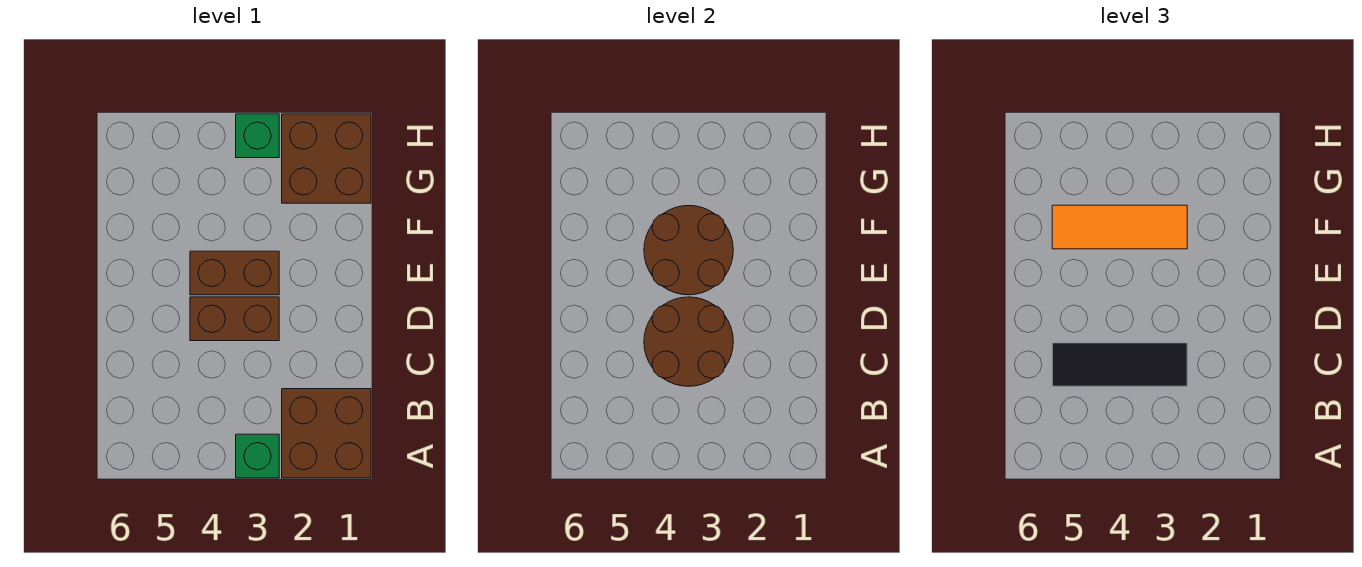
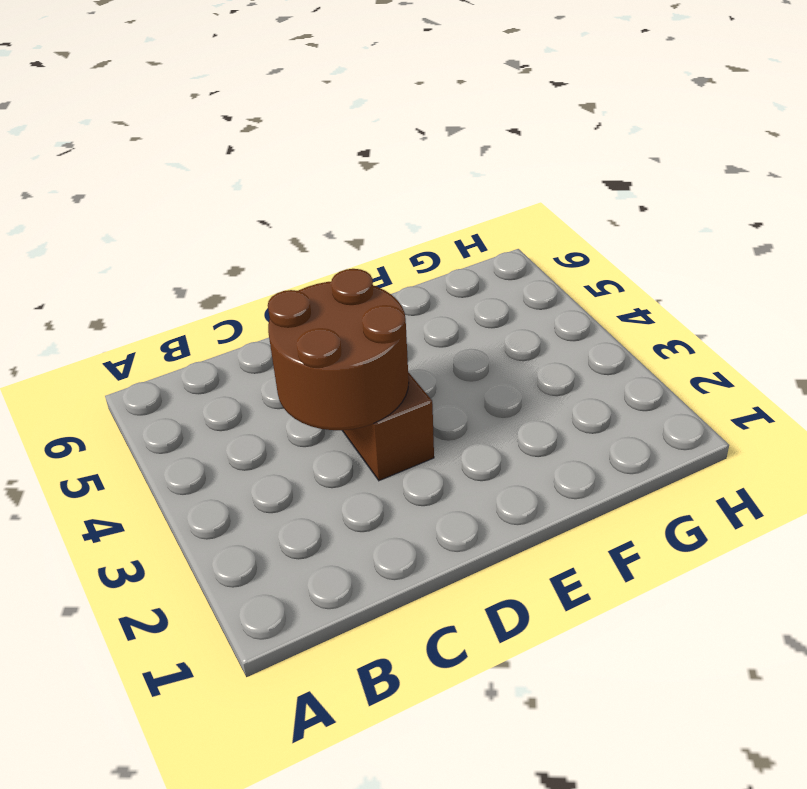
none -> brown brick A1:B2 level 1
none -> green brick A3 level 1

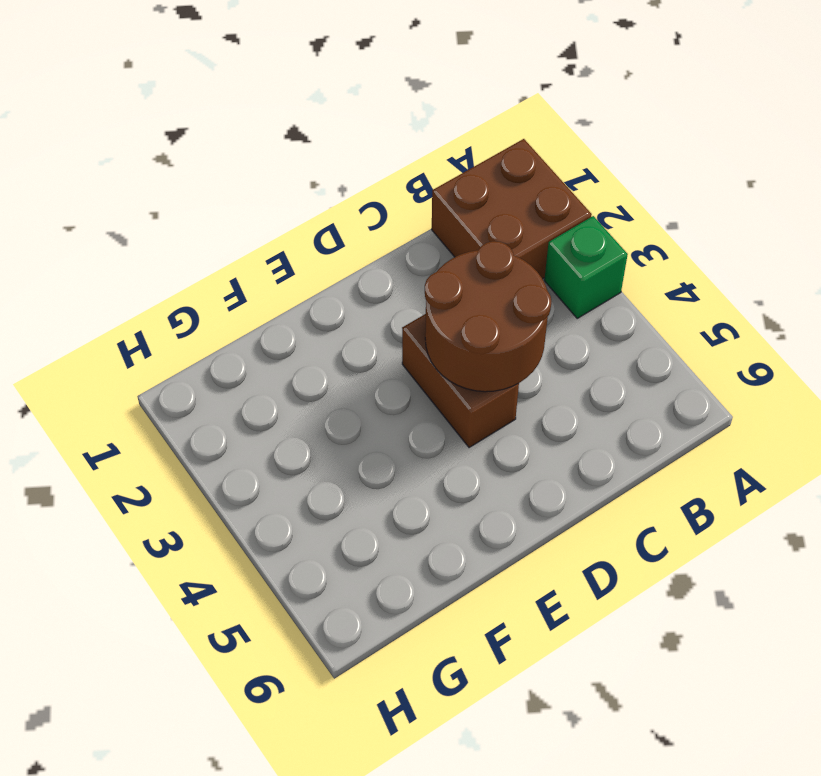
none -> brown brick E3:E4 level 1
none -> brown brick G1:H2 level 1

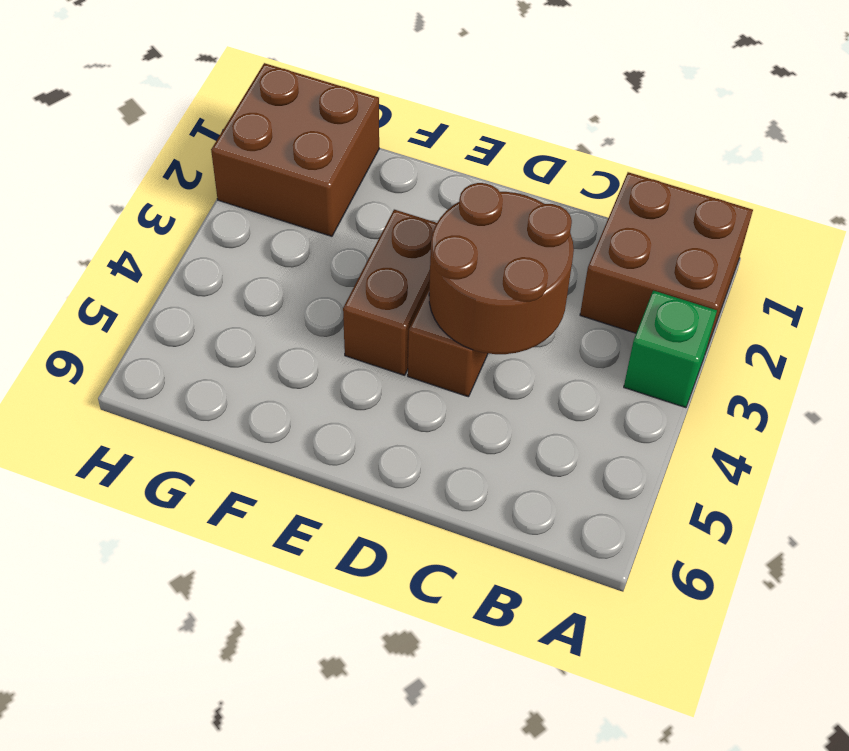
none -> green brick H3 level 1
none -> brown round brick E3:F4 level 2

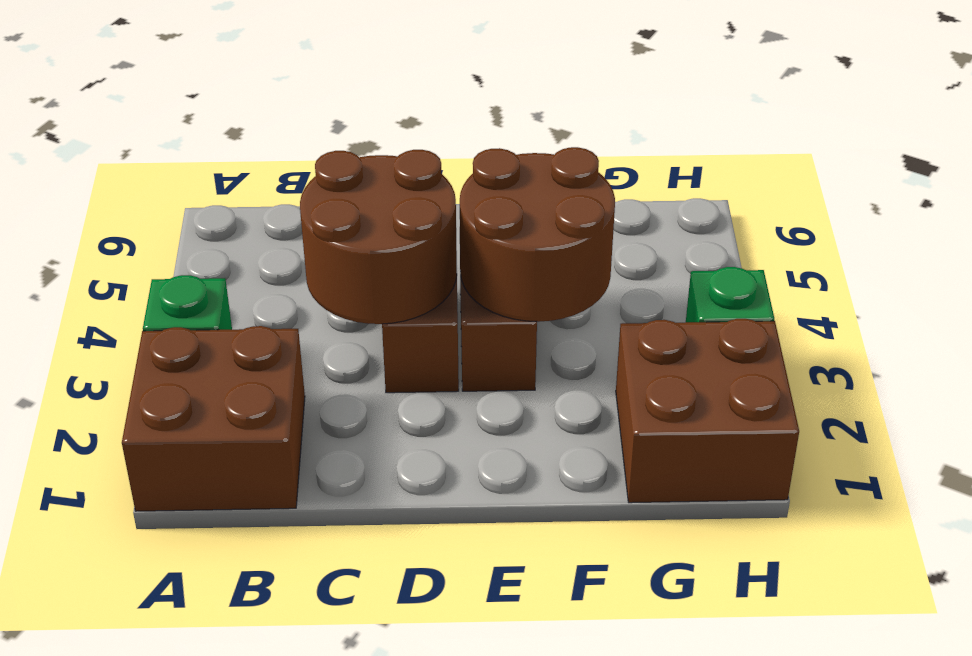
none -> black tile C3:C5 level 3
none -> orange tile F3:F5 level 3

